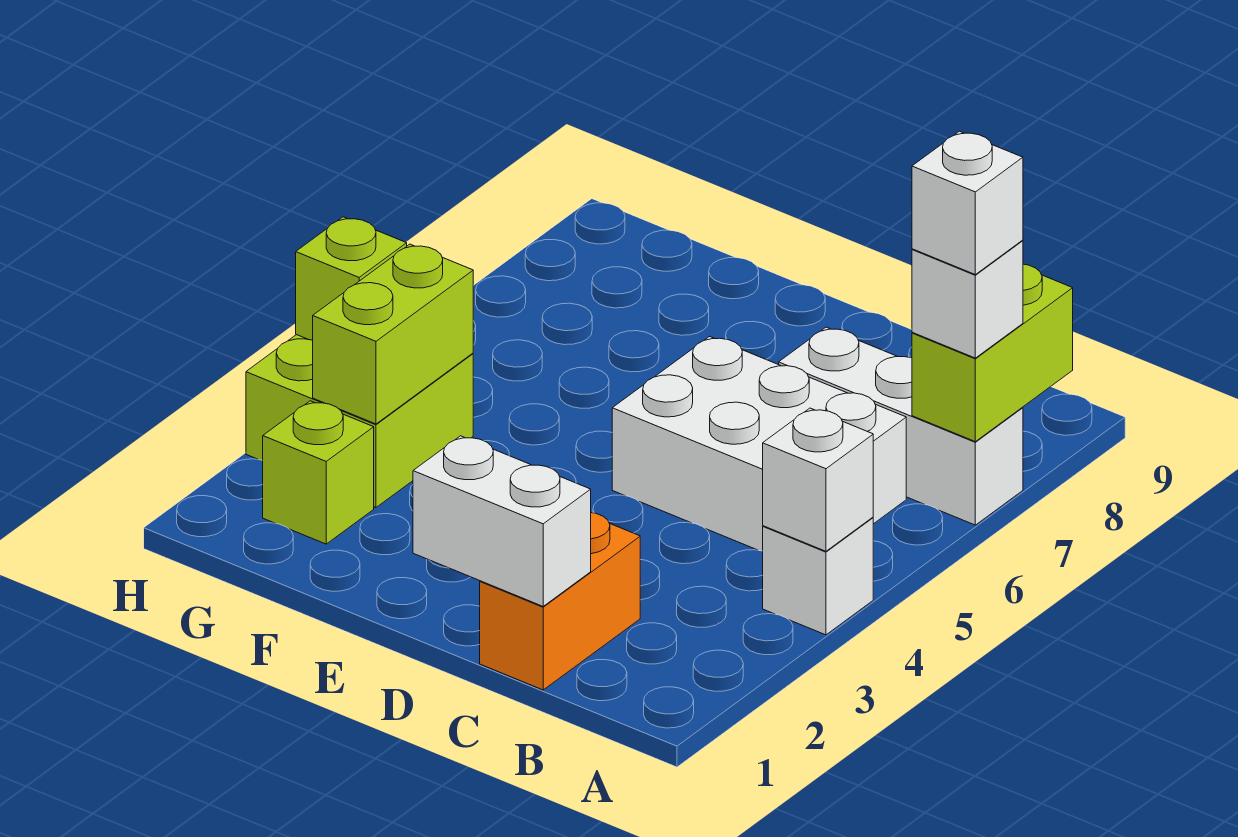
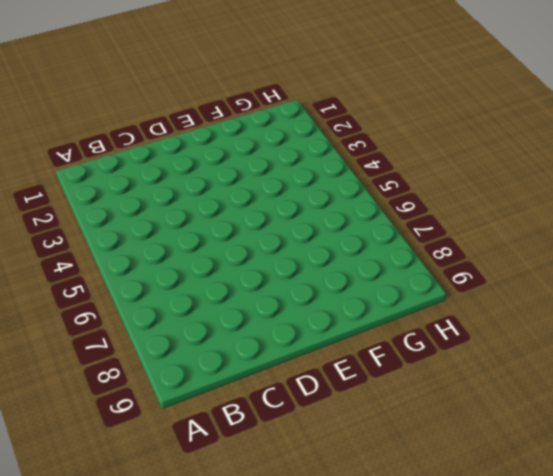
none -> white brick A4 level 1
none -> white brick A7:C7 level 1
none -> white brick B5:D6 level 1

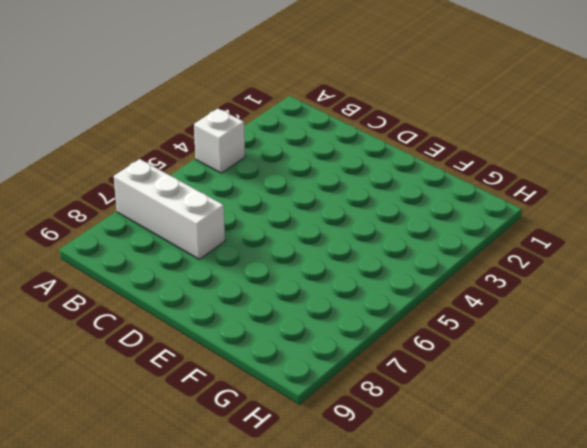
none -> white brick B5:D6 level 1
none -> orange brick C1:C2 level 1
none -> lime brick G2 level 1

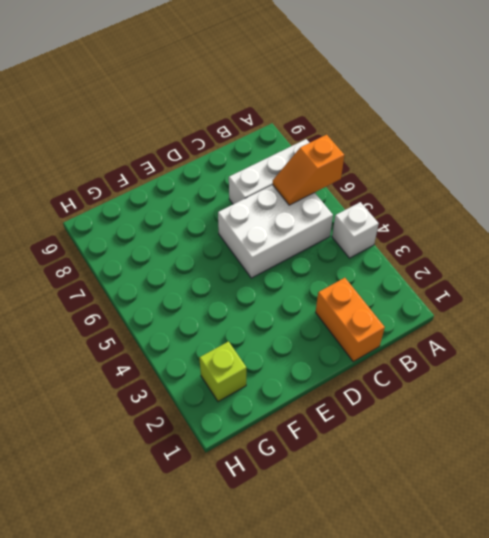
orange slope A6:B6 level 2 top A -> none
none -> lime brick G3:H4 level 1
none -> white brick A4 level 2
none -> lime brick A7:A8 level 2

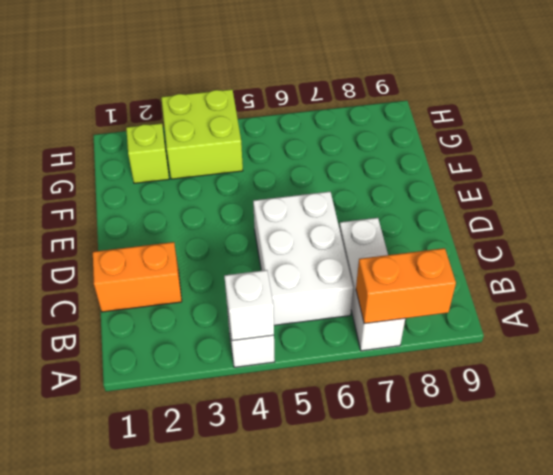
orange brick A7:A8 level 2 -> lime brick A7:A8 level 2
none -> white brick C1:D1 level 2
none -> lime brick G3:G4 level 2
none -> lime brick H4 level 2

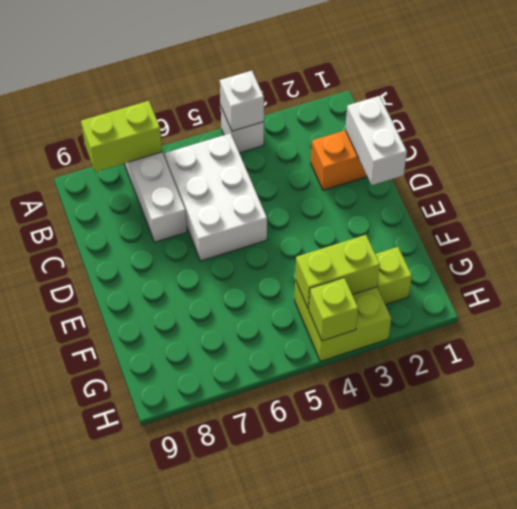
none -> white brick A7 level 3
none -> white brick A7 level 4

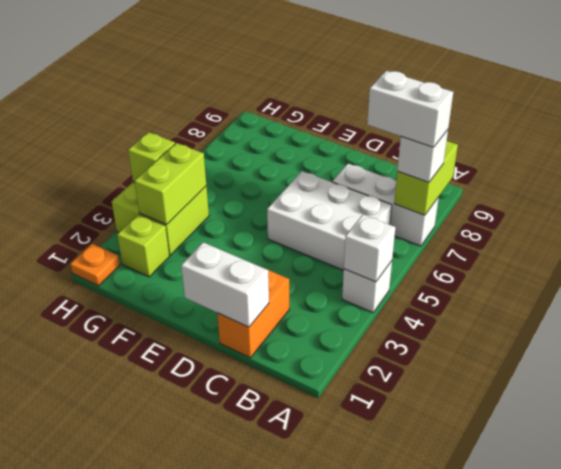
white brick A7:B7 level 4 -> white brick A7 level 4
orange plate H1 level 1 -> none

